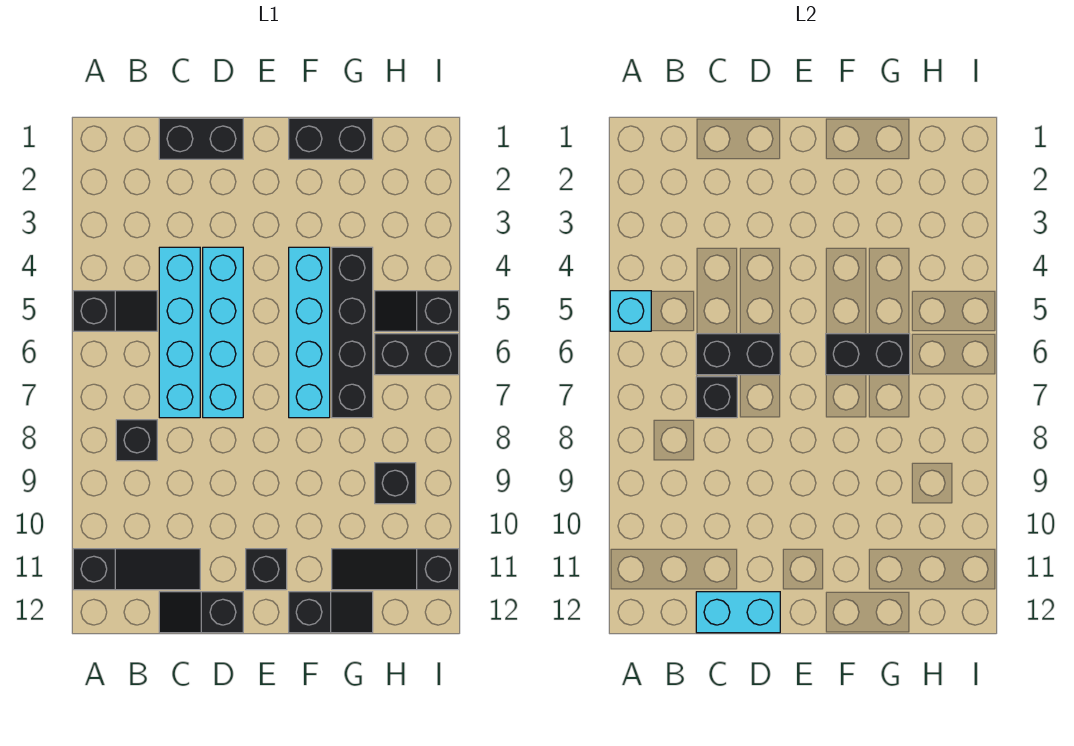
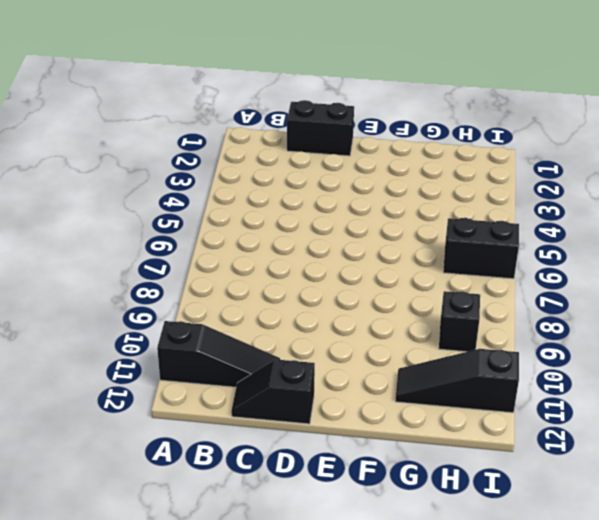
none -> black slope A5:B5 level 1 top A
none -> black brick B8 level 1
none -> cyan brick C4:C7 level 1

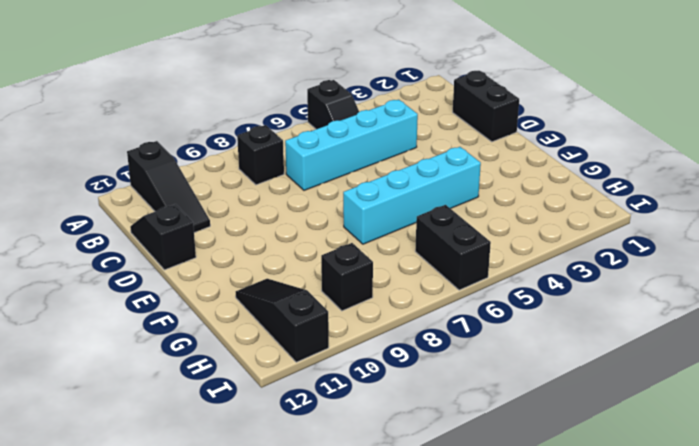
none -> cyan brick D4:D7 level 1
none -> black brick E11 level 1
none -> black brick F1:G1 level 1

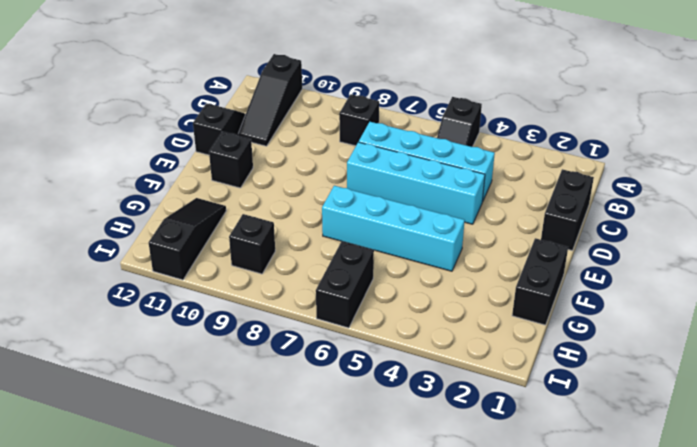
none -> black slope F12:G12 level 1 top F
none -> black brick G4:G7 level 1
none -> black slope H5:I5 level 1 top I

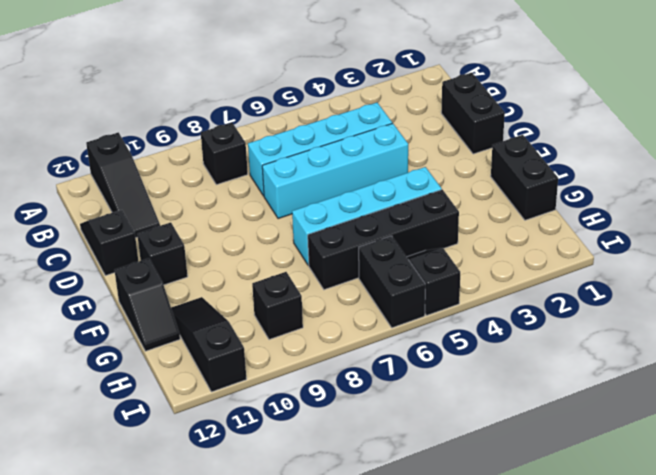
none -> black slope A5:B5 level 1 top A
none -> cyan brick A5 level 2
none -> black brick C6:D6 level 2

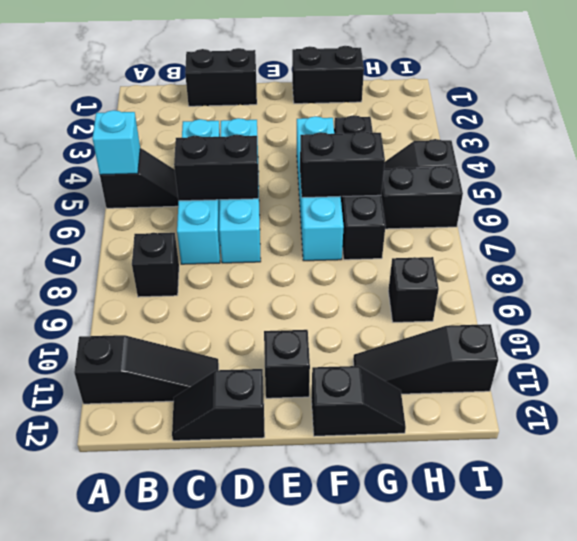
none -> black brick C7 level 2
none -> cyan brick C12:D12 level 2

